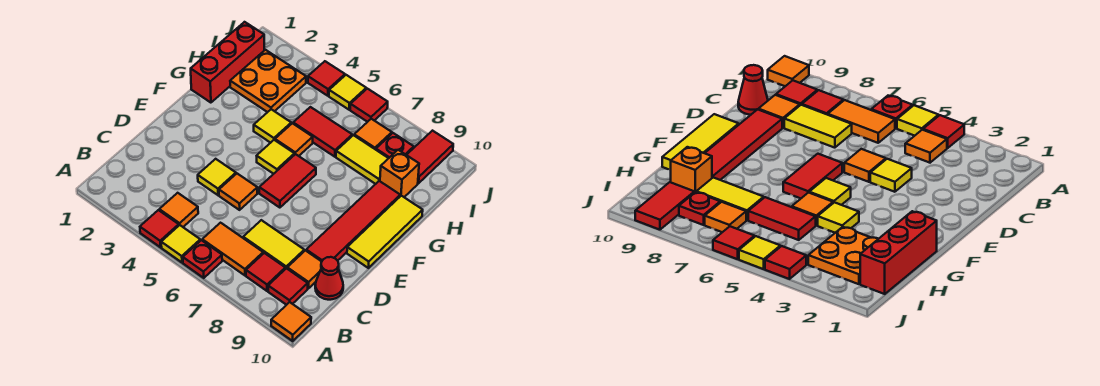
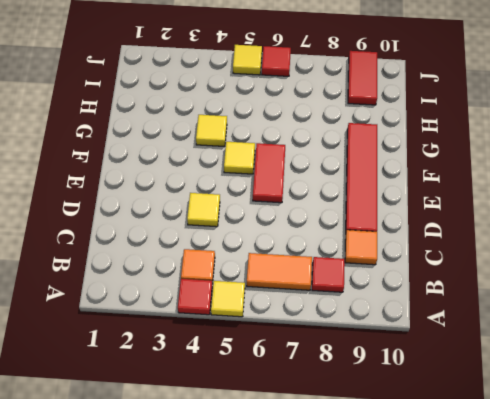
none -> red plate A6 level 1
none -> orange tile A10 level 1
none -> red tile B9 level 1
none -> yellow tile C7:C8 level 1

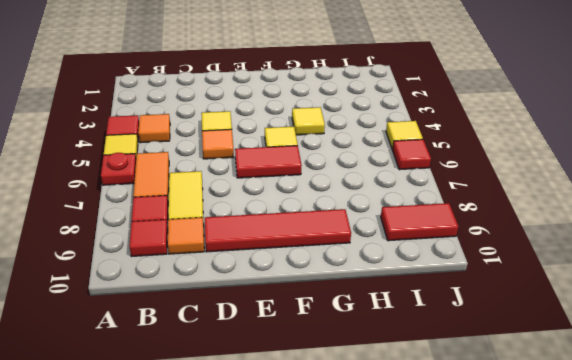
none -> orange tile A10 level 1
none -> red cone C10 level 1
none -> yellow tile E10:G10 level 1
none -> red brick G1:I1 level 1

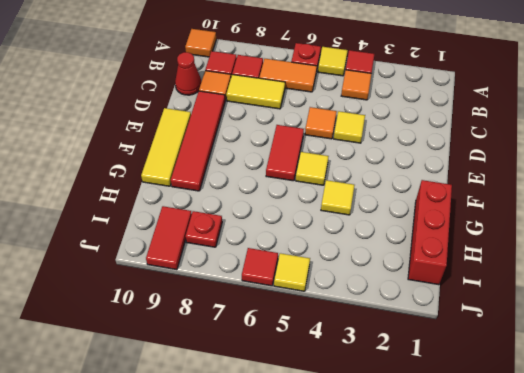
none -> orange tile G5 level 1
none -> orange plate H2:I3 level 1
none -> red tile H5:H6 level 1
none -> yellow tile H7:H8 level 1

